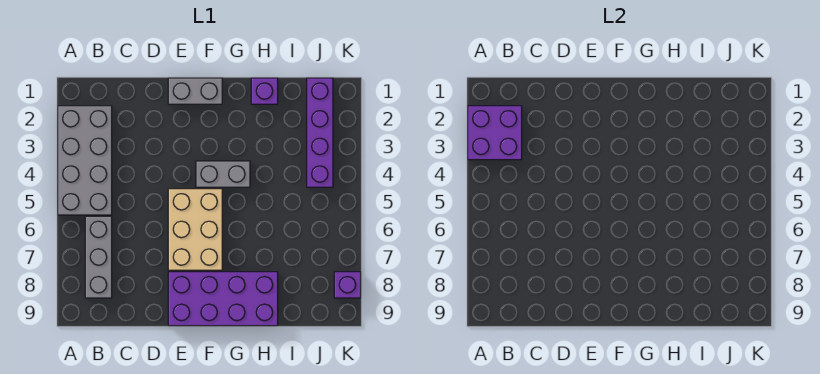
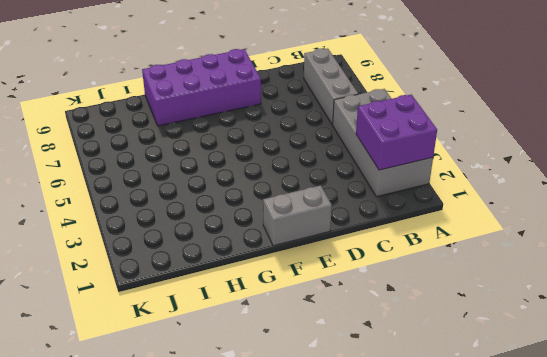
none -> tan brick E5:F7 level 1
none -> grey brick F4:G4 level 1

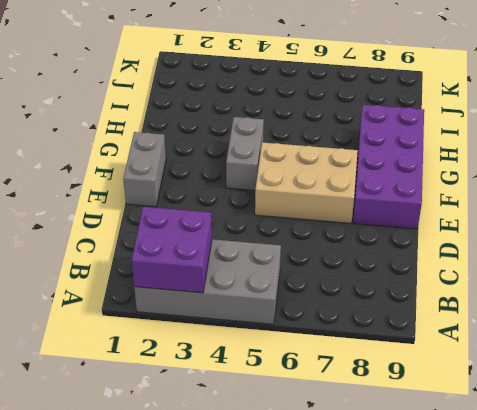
none -> grey brick B6:B8 level 1
none -> purple brick H1 level 1

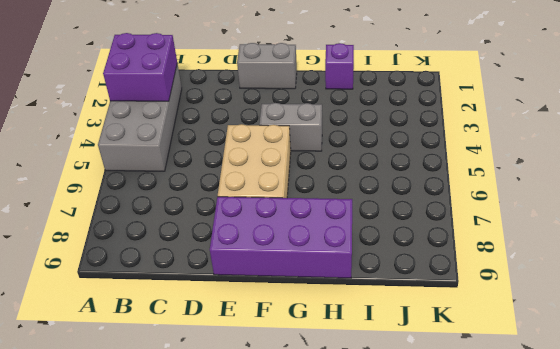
none -> grey brick B6:B8 level 1
none -> purple brick J1:J4 level 1

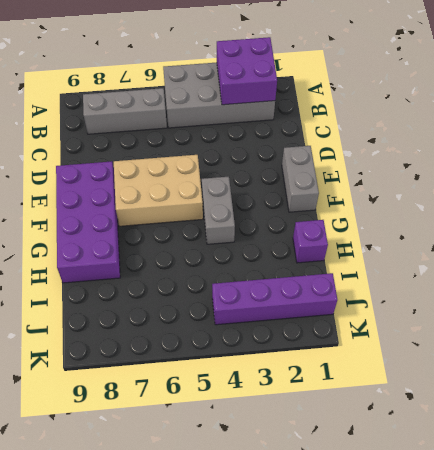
none -> purple brick K8 level 1

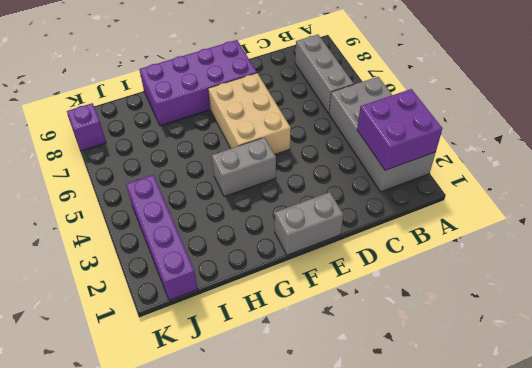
none -> purple brick H1 level 1

